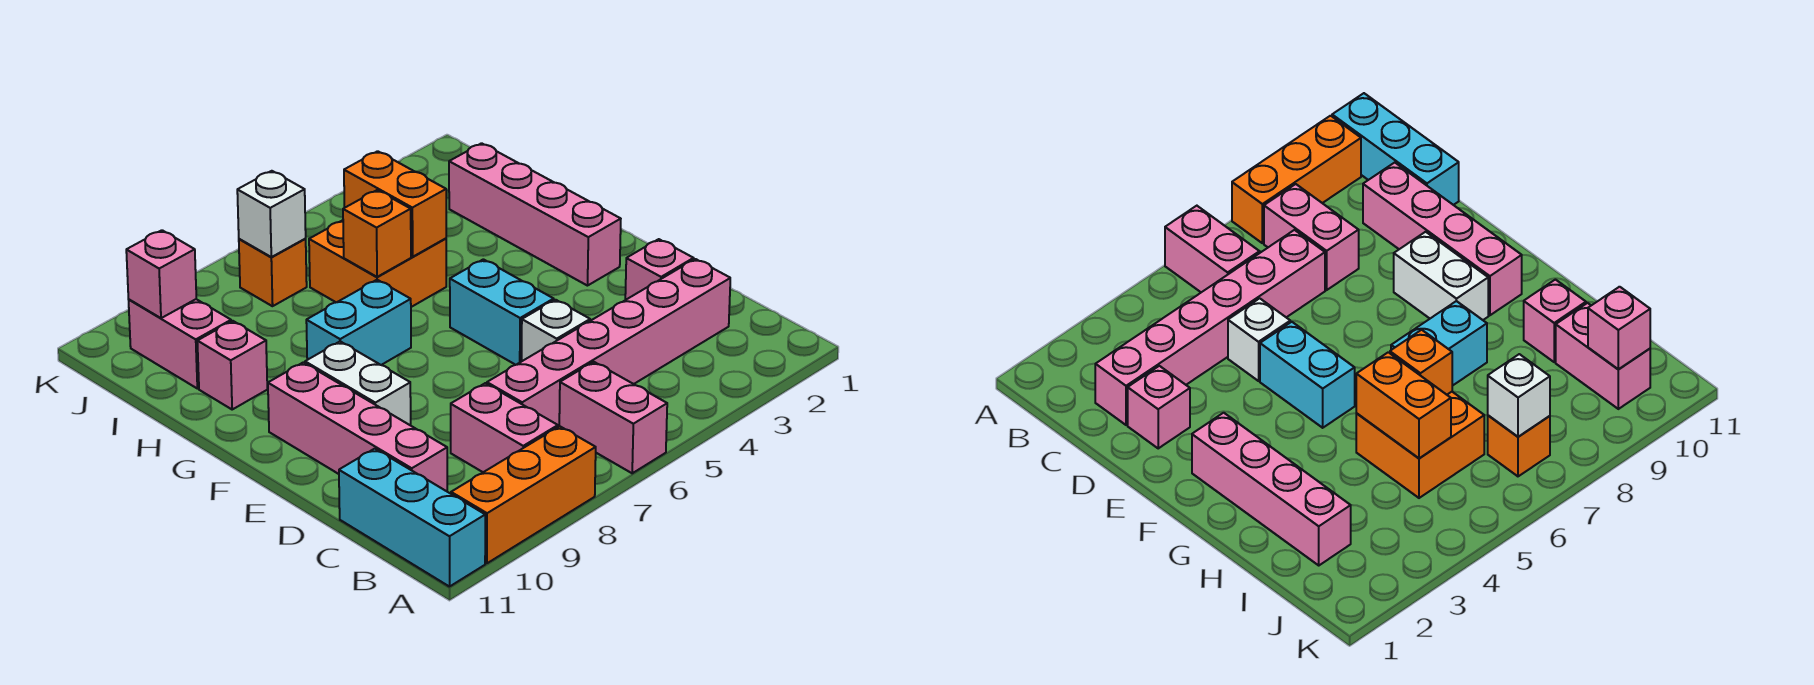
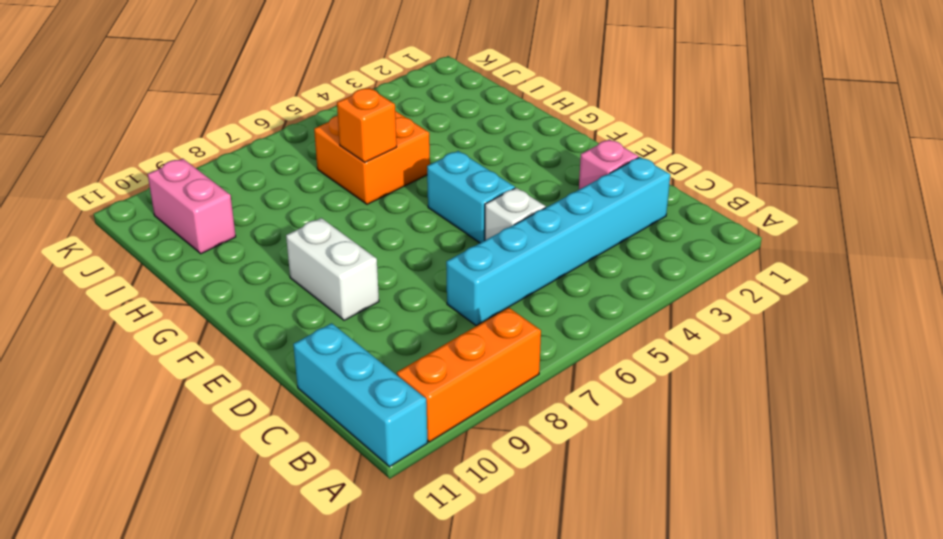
cyan brick C2:C7 level 1 -> pink brick C2:C7 level 1
none -> pink brick A6:B6 level 1
none -> pink brick B8:C8 level 1
none -> pink brick C10:F10 level 1

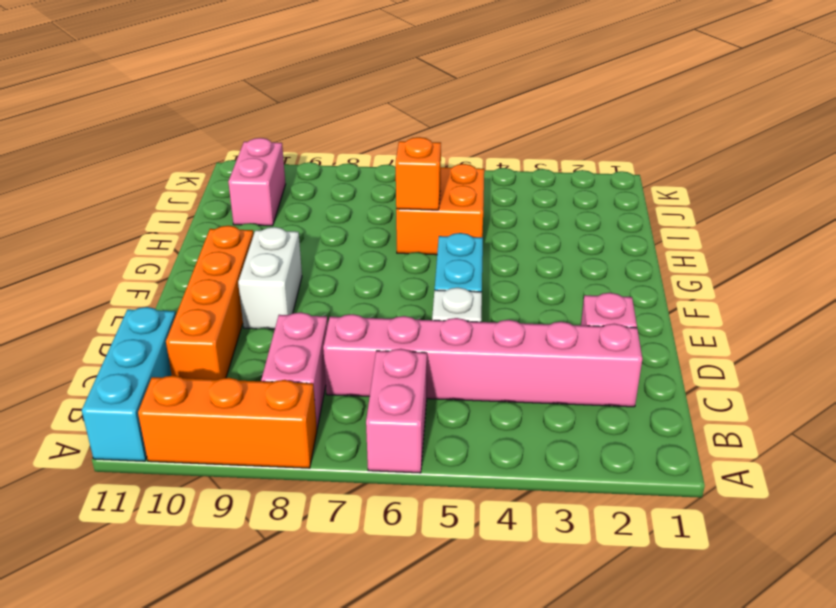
orange brick C10:F10 level 1 -> pink brick C10:F10 level 1
none -> pink brick F2:I2 level 1
none -> cyan brick G7:G8 level 1
none -> pink brick H10 level 1

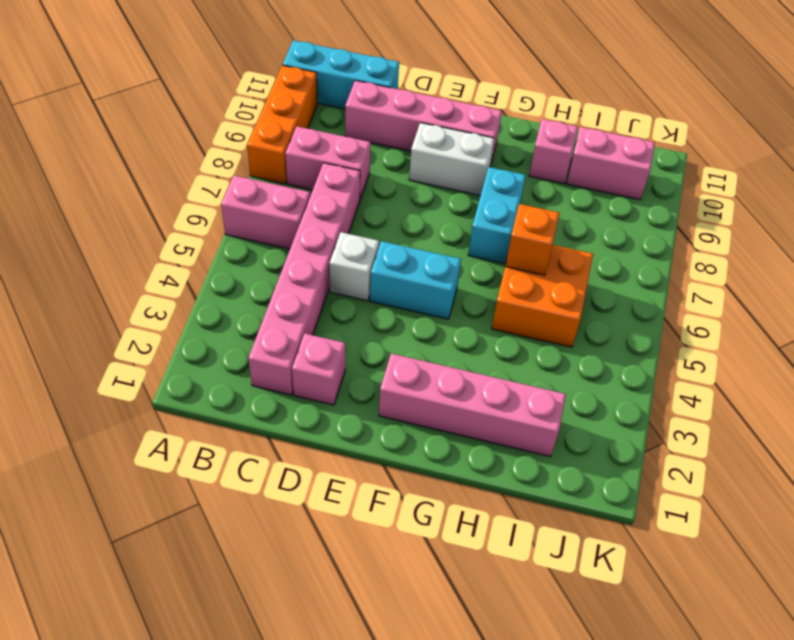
none -> orange brick J7 level 1
none -> orange brick H5:I5 level 2
none -> white brick J7 level 2

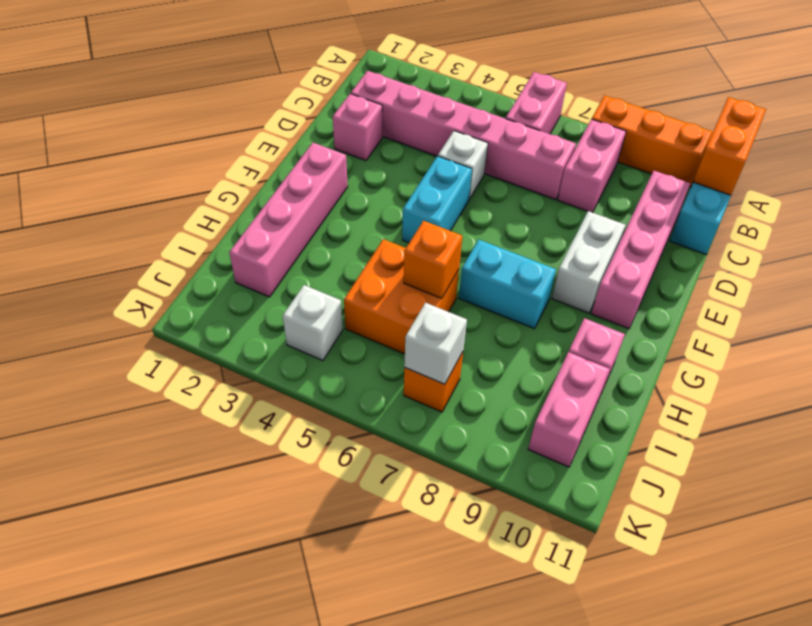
orange brick A11:B11 level 2 -> orange brick H5:I5 level 2
white brick J4 level 1 -> none
none -> pink brick J10 level 2

